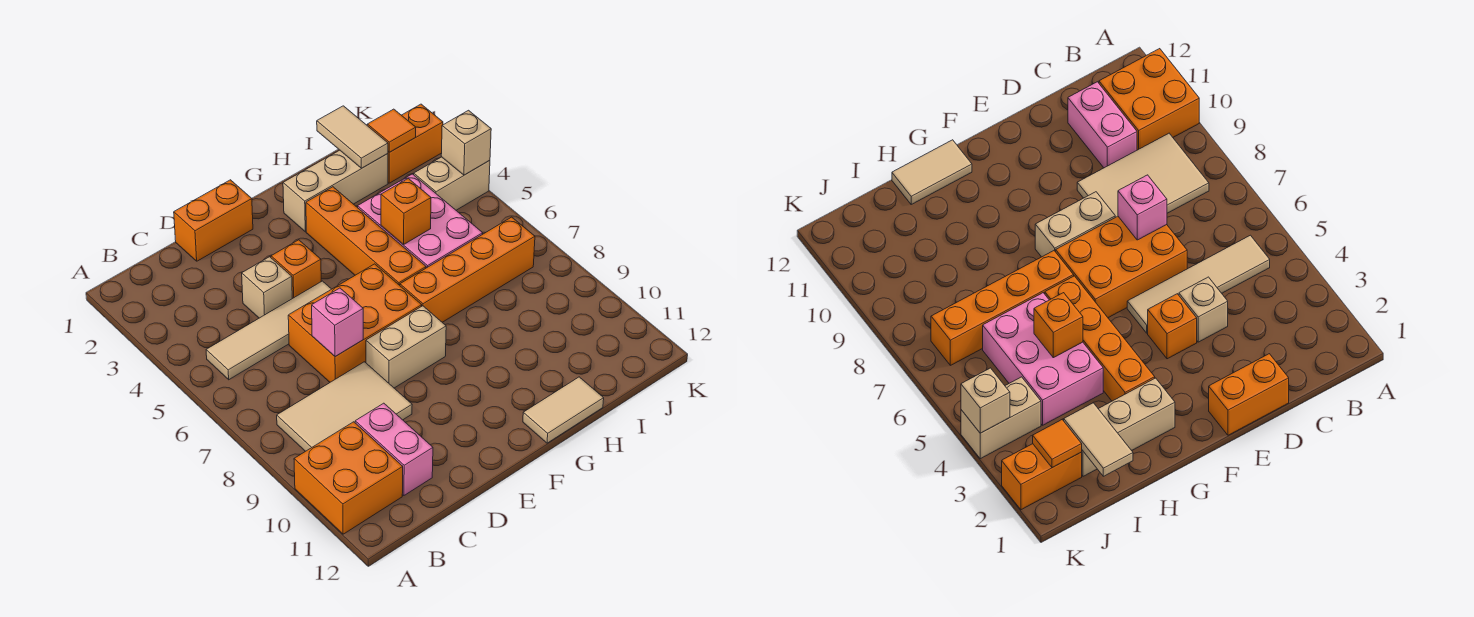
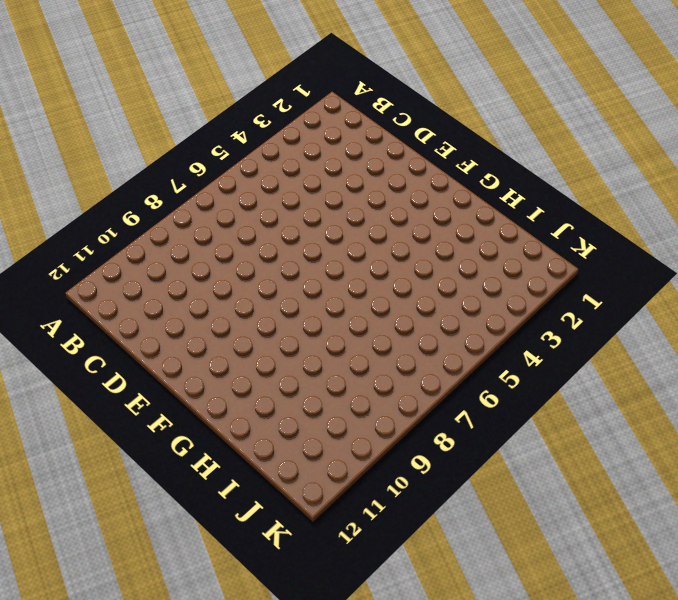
none -> orange brick A10:B11 level 1
none -> tan tile B5:E5 level 1
none -> tan tile B8:D9 level 1

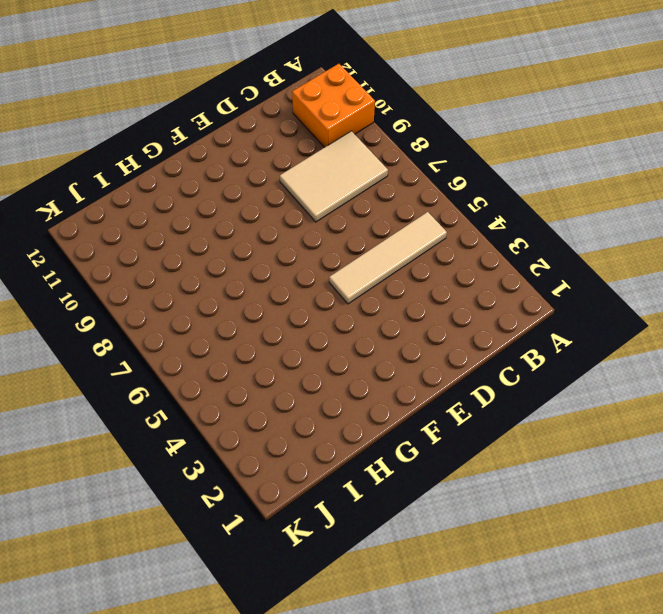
none -> pink brick C10:C11 level 1
none -> orange brick D1:E1 level 1
none -> tan brick D4 level 1

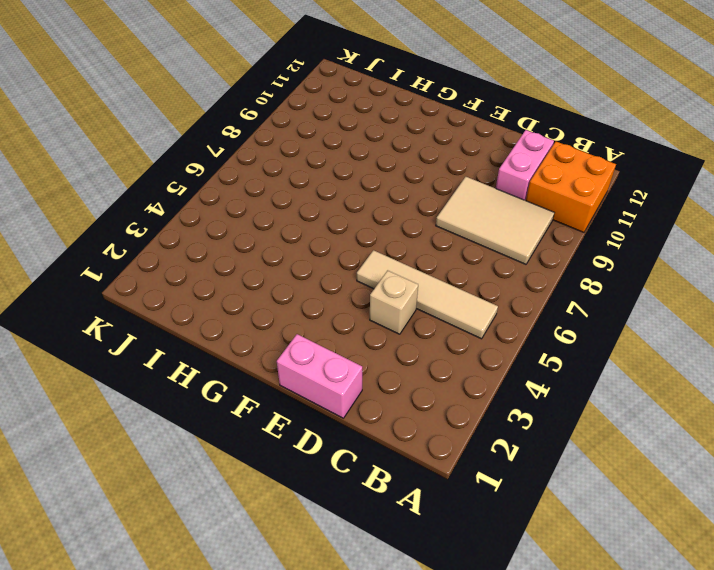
pink brick D1:E1 level 1 -> orange brick D1:E1 level 1
none -> orange brick D6:F7 level 1
none -> orange brick E4 level 1
none -> tan brick E8:F8 level 1

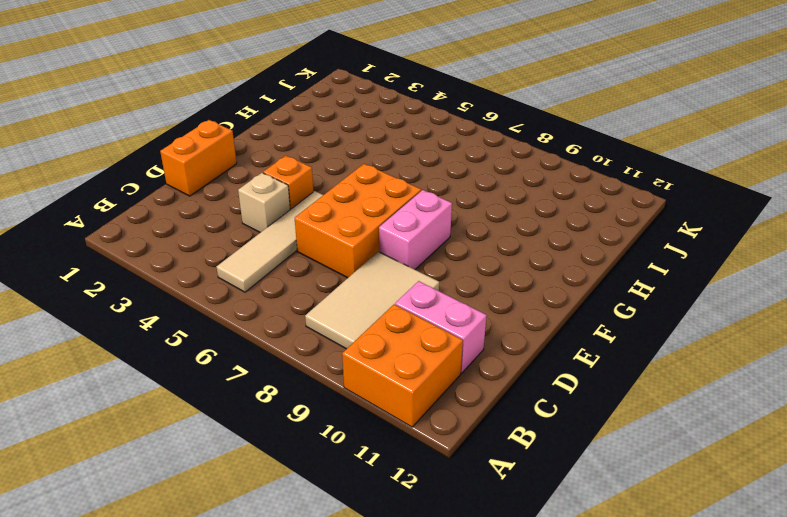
pink brick E8:F8 level 1 -> tan brick E8:F8 level 1
none -> tan brick G2:I2 level 1
none -> orange brick G3:G6 level 1
none -> orange brick G7:J7 level 1

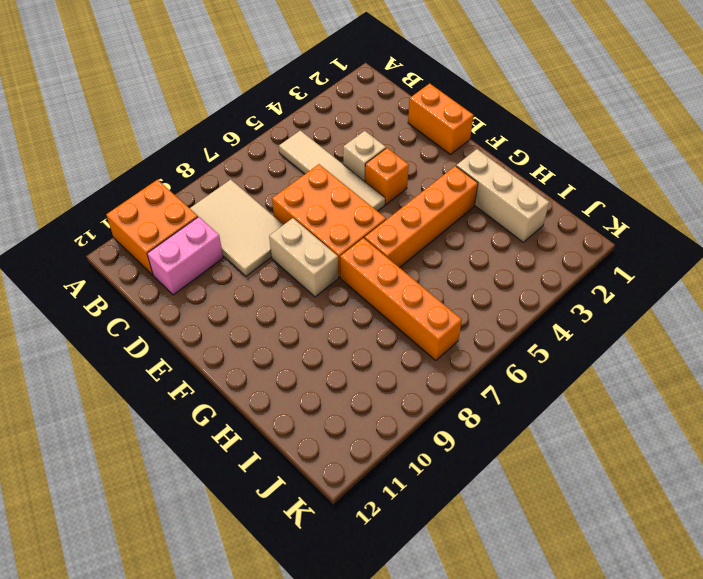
none -> tan tile G12:H12 level 1
none -> pink brick H4:I6 level 1
none -> orange brick J2:K2 level 1

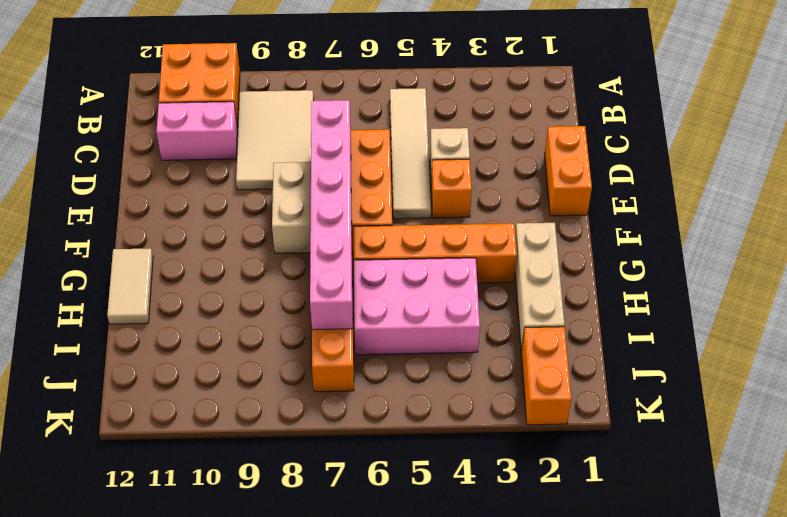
pink brick D7:I7 level 2 -> pink brick D7 level 2
none -> tan brick J4:K4 level 1
none -> orange brick H5 level 2
none -> tan tile I1:I2 level 2

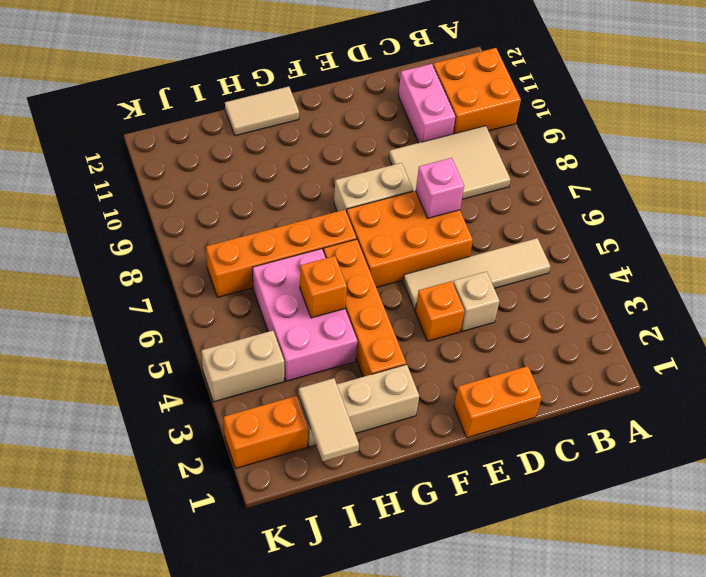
none -> orange tile J2 level 2
none -> tan brick K4 level 2

